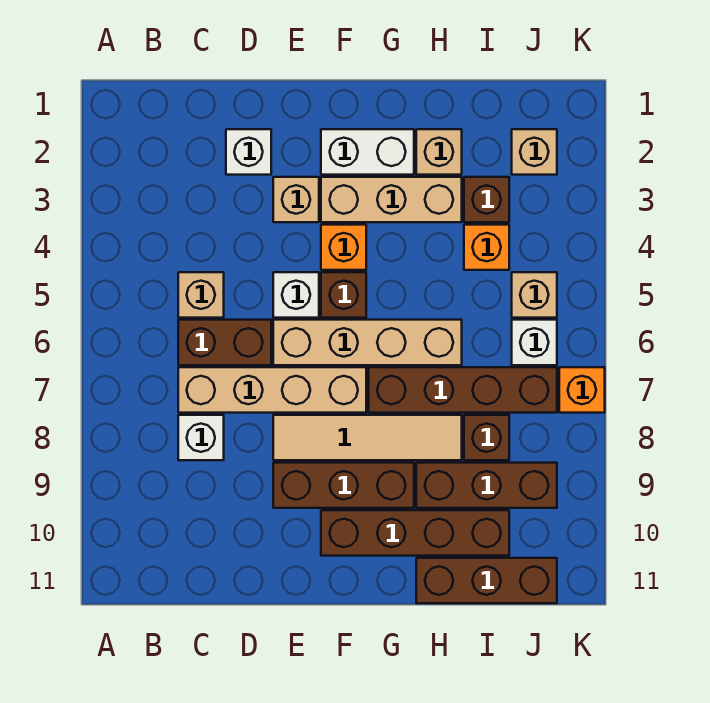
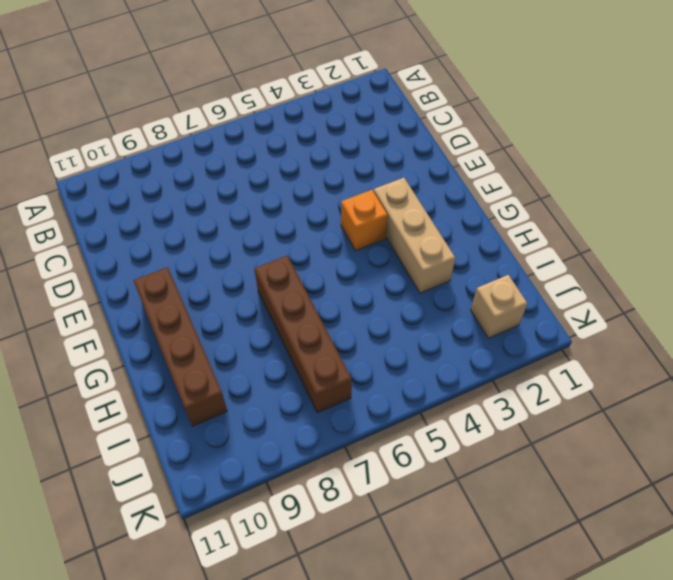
none -> tan brick C5 level 1
none -> brown brick C6:D6 level 1
none -> tan brick C7:F7 level 1

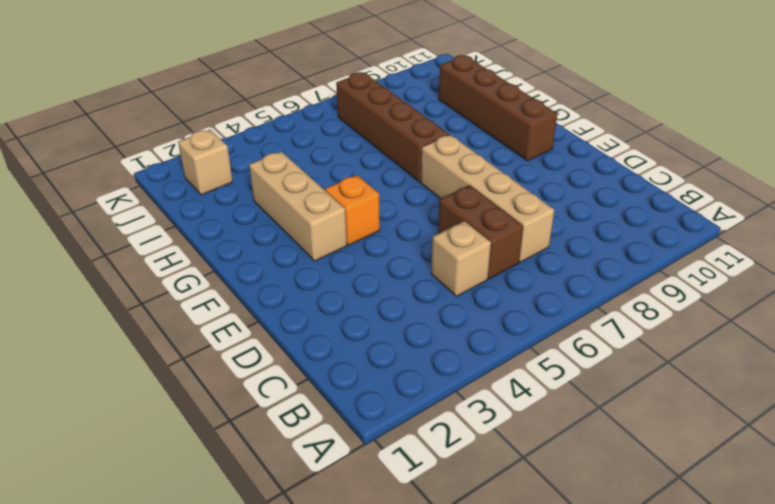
none -> white brick C8 level 1
none -> white brick D2 level 1
none -> tan brick E3 level 1

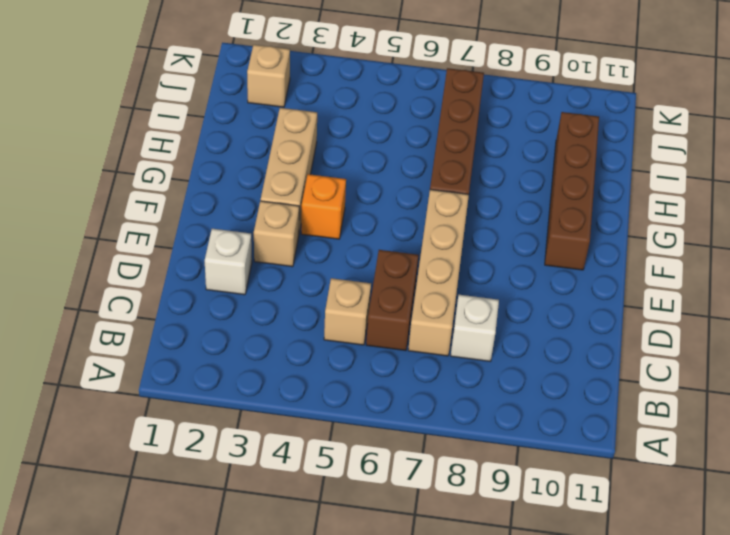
none -> white brick E5 level 1
none -> tan brick E6:H6 level 1
none -> tan tile E8:H8 level 1

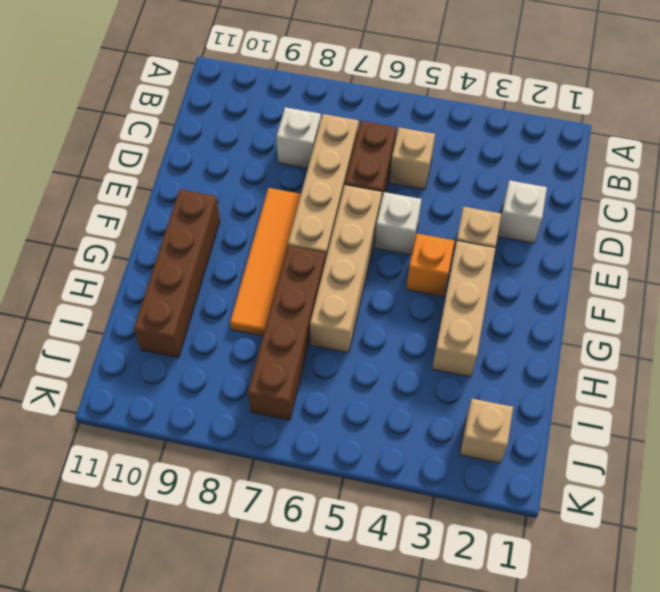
orange tile E8:H8 level 1 -> tan tile E8:H8 level 1
none -> brown brick E9:G9 level 1
none -> white brick F2:G2 level 1
none -> brown brick F5 level 1

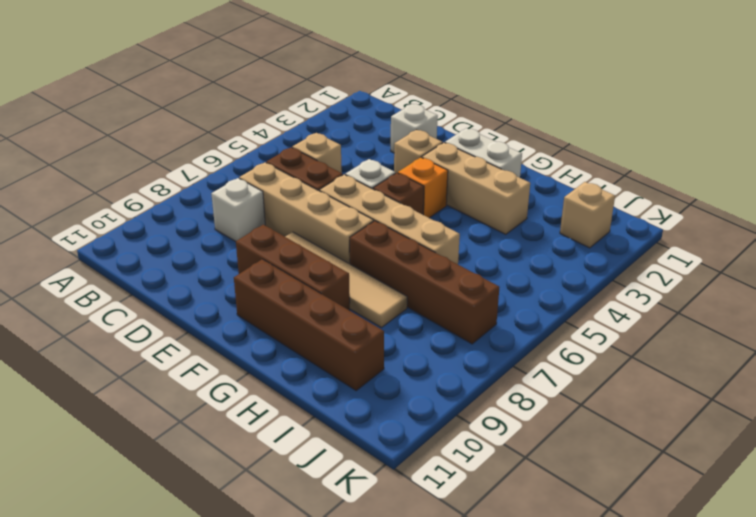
none -> tan brick H2 level 1
none -> brown brick H9:J9 level 1
none -> brown brick H11:J11 level 1

